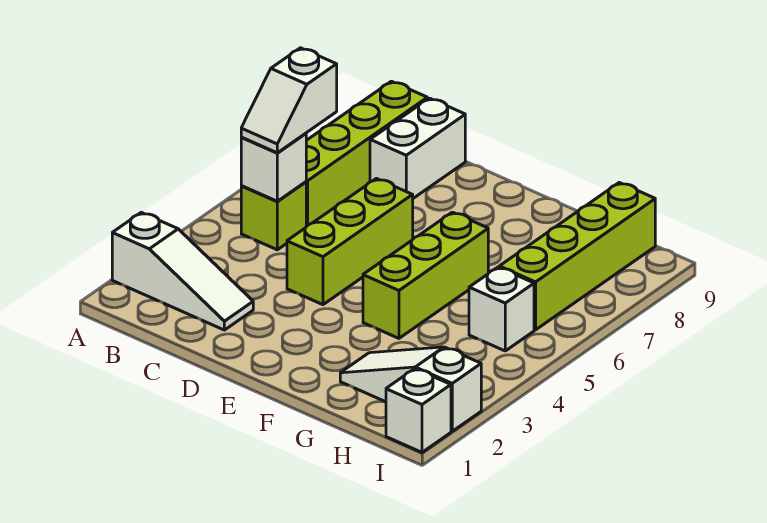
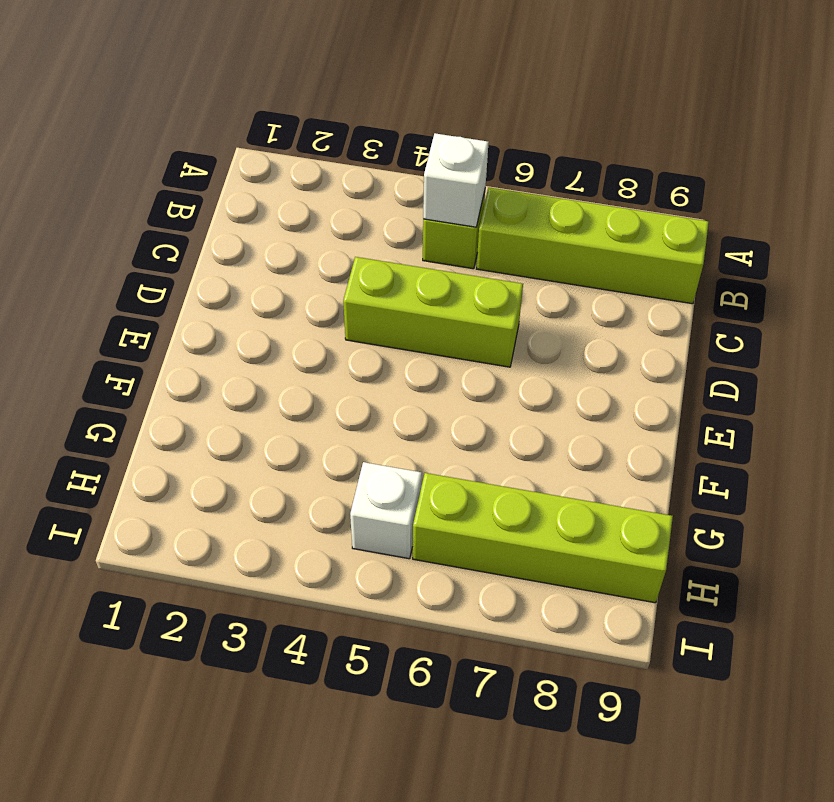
none -> white slope A2:C2 level 1 top A
none -> white brick C8:C9 level 1
none -> lime brick F4:F6 level 1

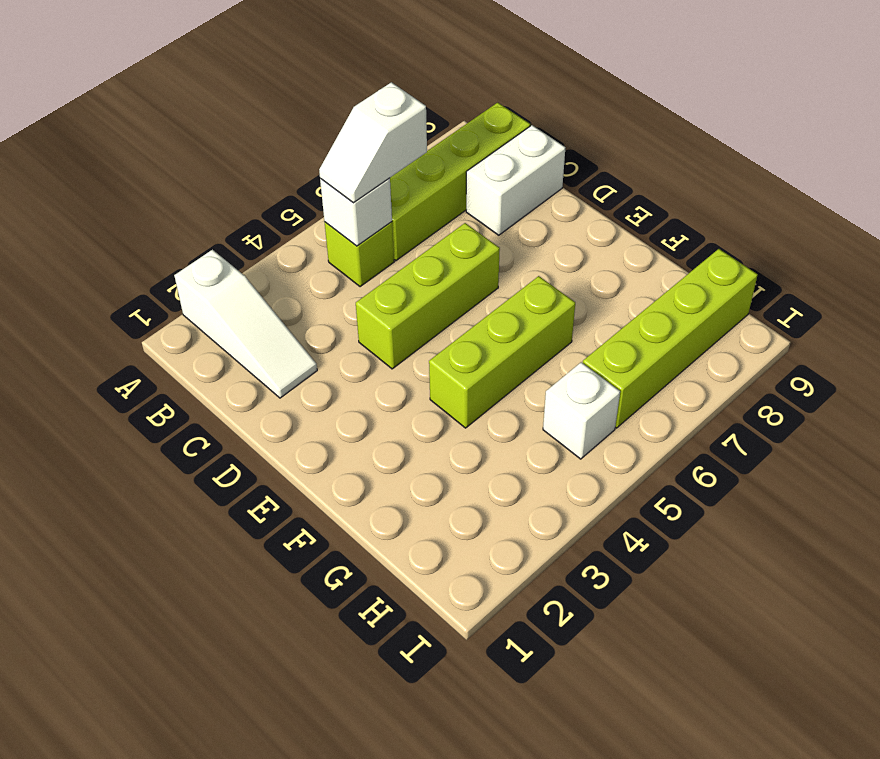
none -> white slope G2:I2 level 1 top I
none -> white brick I1 level 1

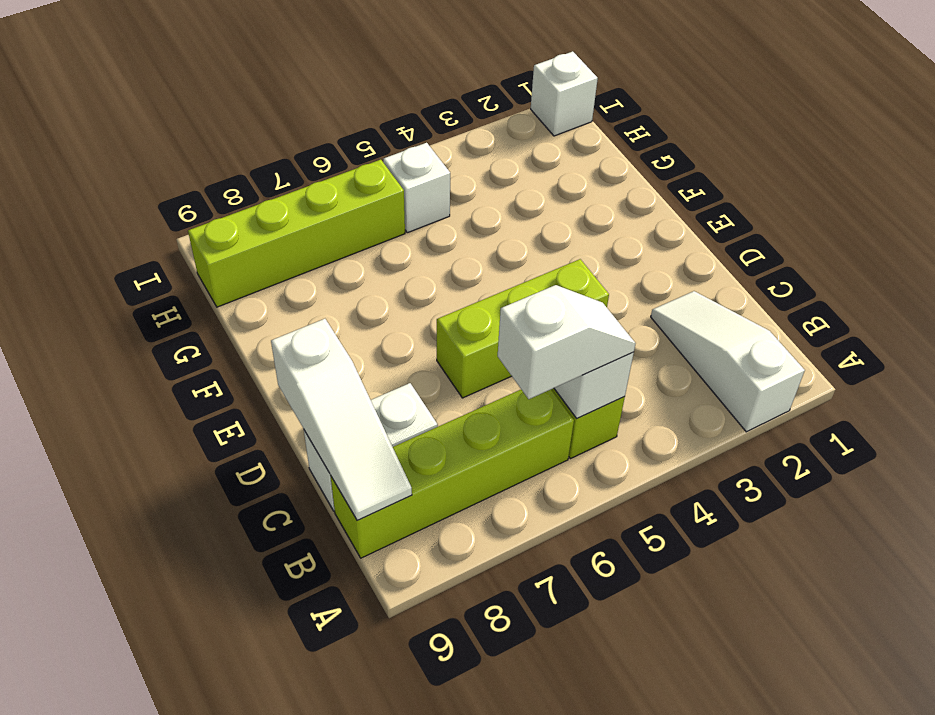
white slope B9:D9 level 2 top D -> white slope G2:I2 level 1 top I
none -> lime brick F4:F6 level 1

